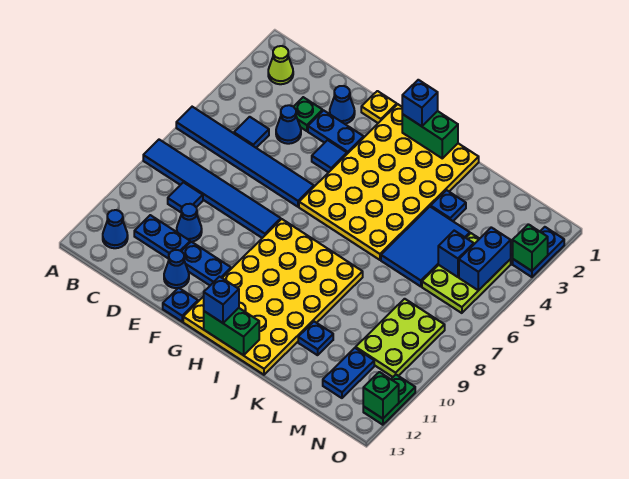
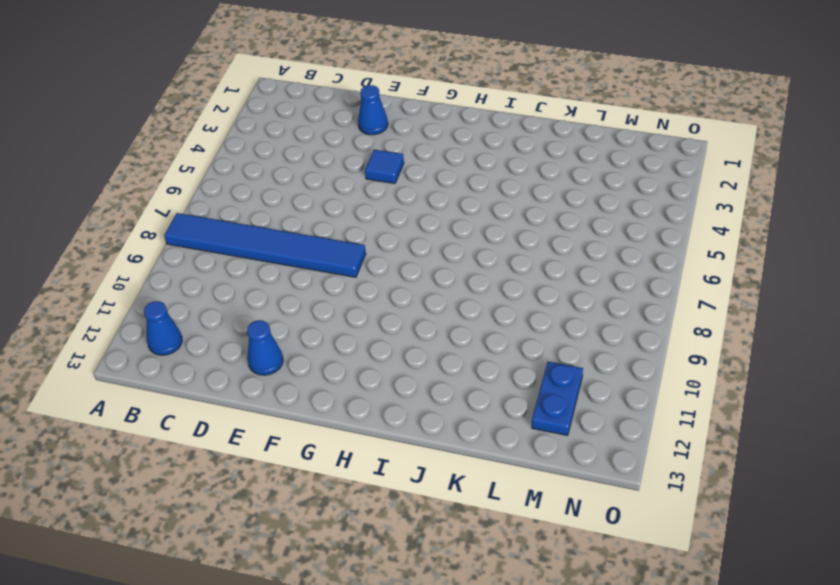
none -> blue tile A6:F6 level 1
none -> lime cone B2 level 1
none -> blue tile C5 level 1
none -> blue tile C9 level 1

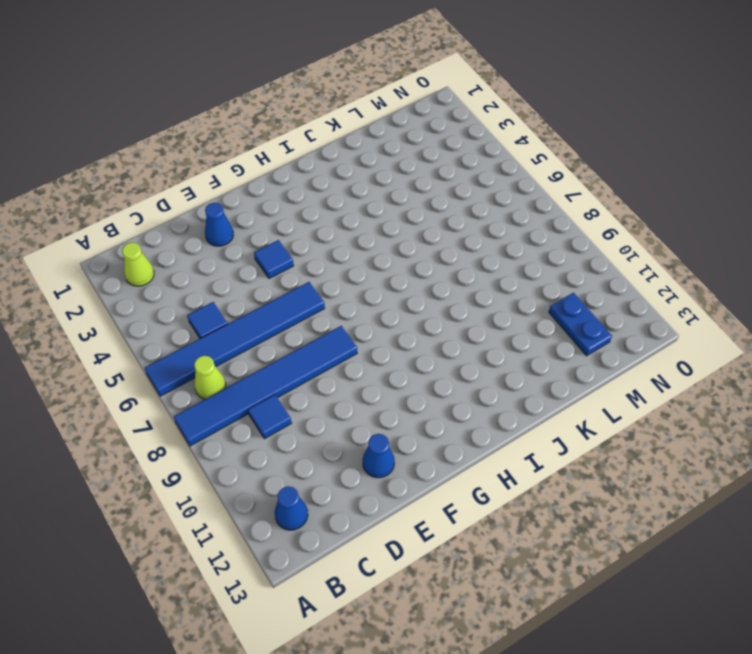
lime cone B7 level 1 -> none
none -> blue plate C11:D11 level 1
none -> green plate D3 level 1
none -> blue cone D4 level 1
none -> blue cone D10 level 1

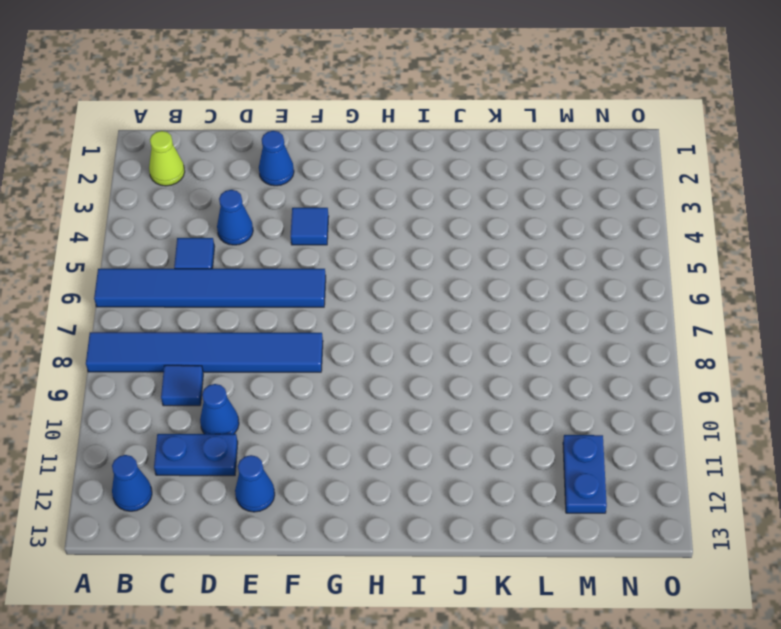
none -> green plate D3 level 1
none -> blue plate E3:F3 level 1
none -> blue plate E11:F11 level 1
none -> yellow plate F1 level 1

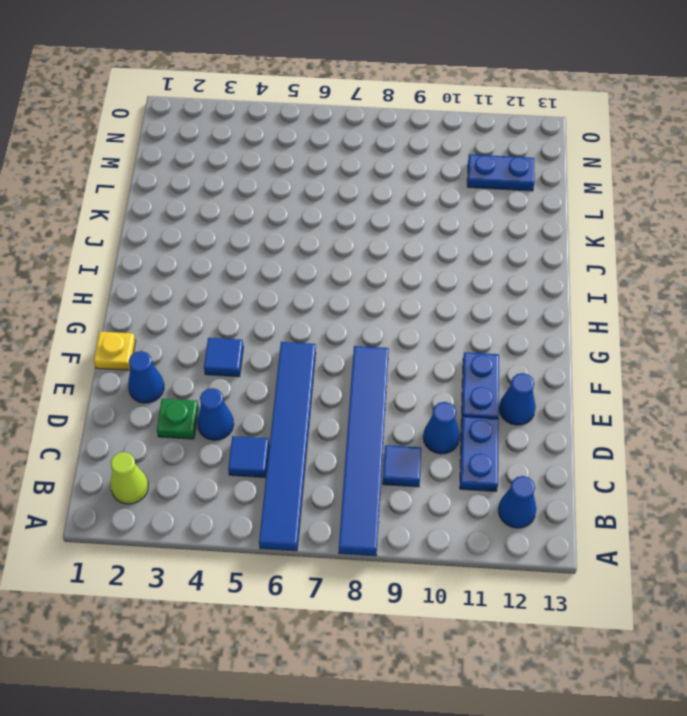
none -> blue plate E3:F3 level 1
none -> blue plate F13 level 1
none -> yellow plate G1:J6 level 1
none -> yellow plate G8:J13 level 1

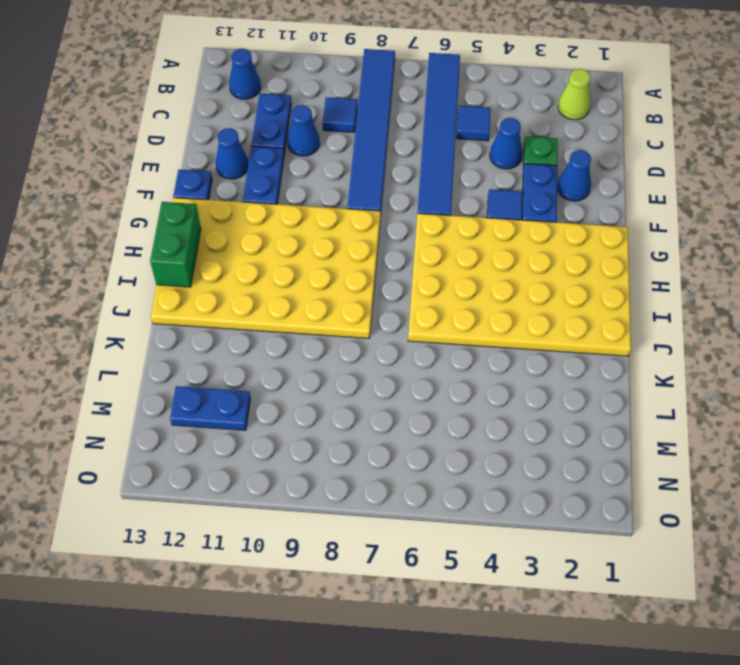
none -> yellow plate F1 level 1
none -> blue plate K3 level 1
none -> blue tile K4:L6 level 1
none -> blue plate K11 level 1

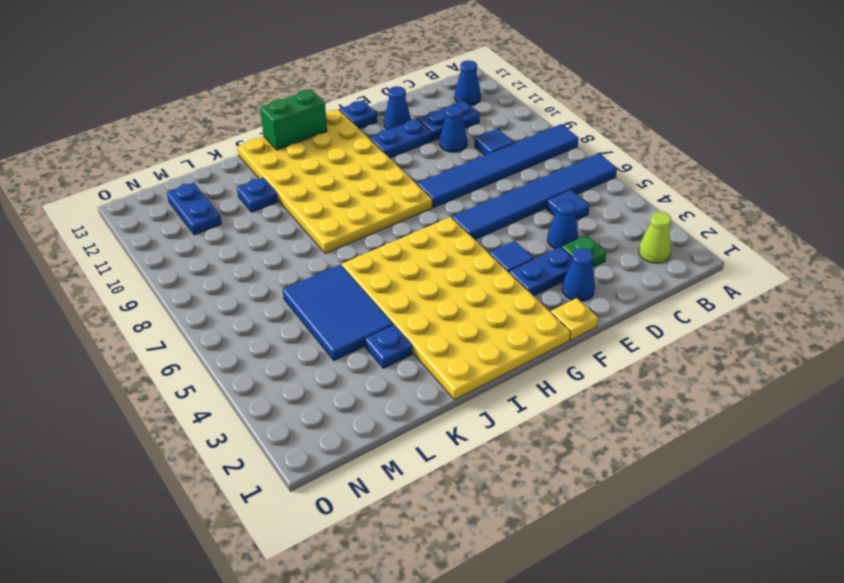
none -> lime plate M4:N6 level 1
none -> lime plate M8:N10 level 1
none -> blue plate O2:O3 level 1
none -> green plate O11:O12 level 1

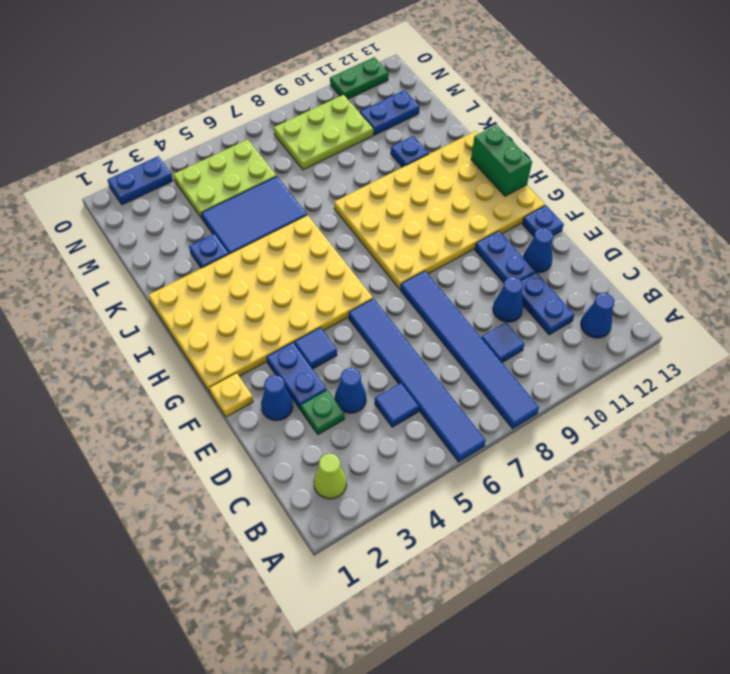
none -> green brick H1:I1 level 2
none -> blue brick M5 level 2
none -> blue brick N4:N5 level 2
none -> green brick O3 level 2

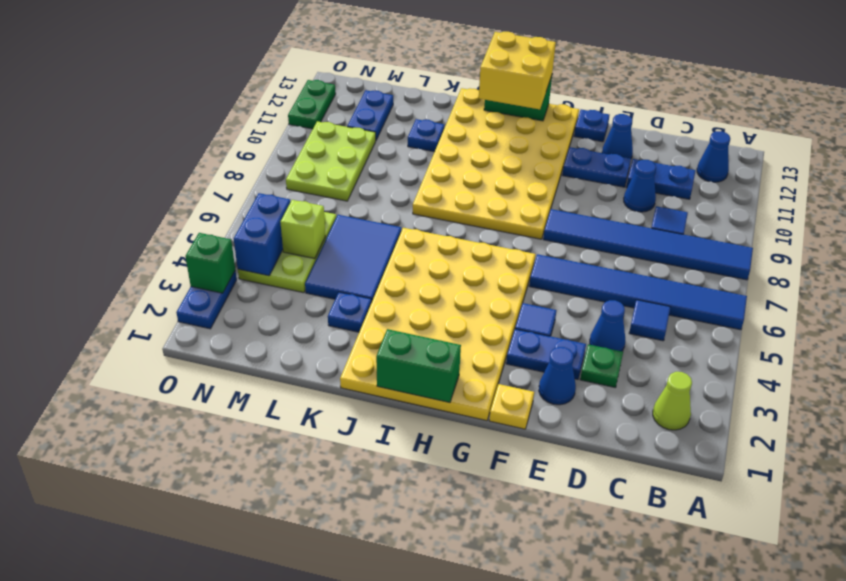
yellow brick H12:I13 level 3 -> blue brick H13 level 3
lime brick M5 level 2 -> blue brick M5 level 2
none -> green brick O12 level 2
none -> blue brick H1 level 3

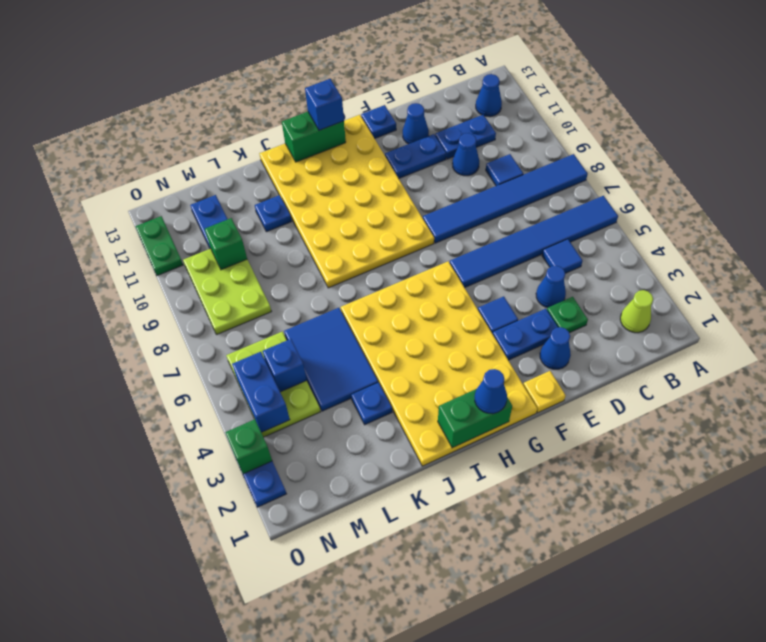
blue cone H1 level 3 -> blue brick H1 level 3
green brick M10 level 2 -> green brick O12 level 2

